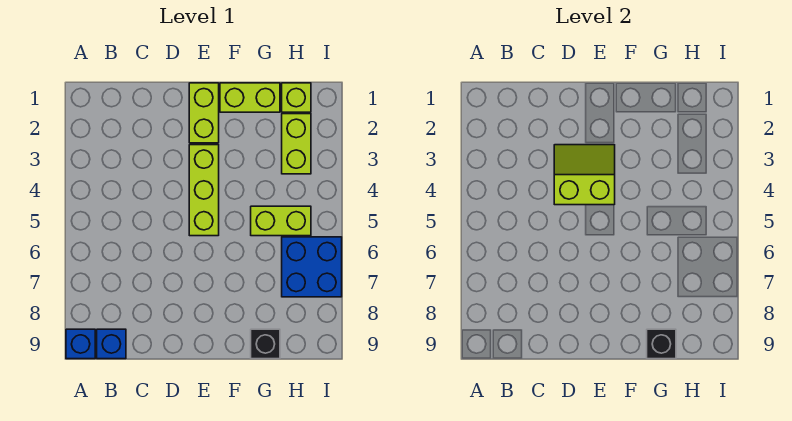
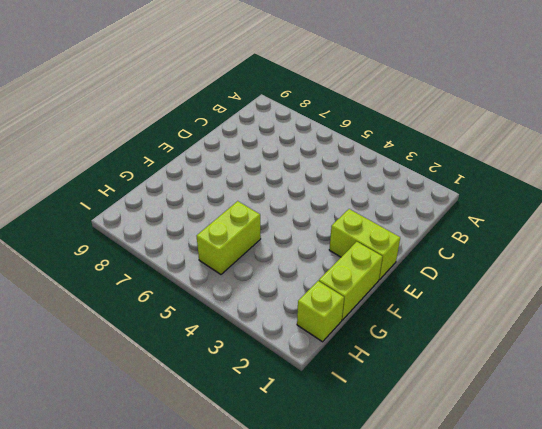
none -> blue brick A9 level 1
none -> blue brick B9 level 1
none -> lime brick E3:E5 level 1

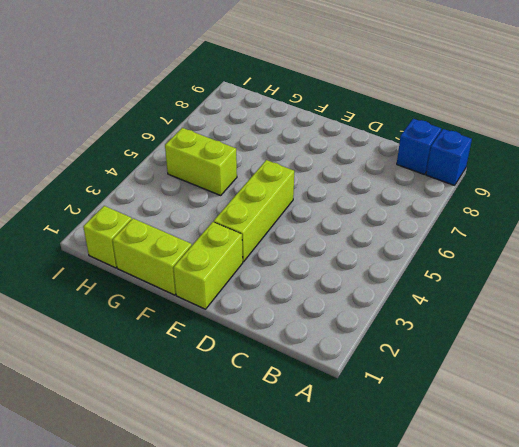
none -> black brick G9 level 1
none -> lime brick H2:H3 level 1
none -> blue brick H6:I7 level 1

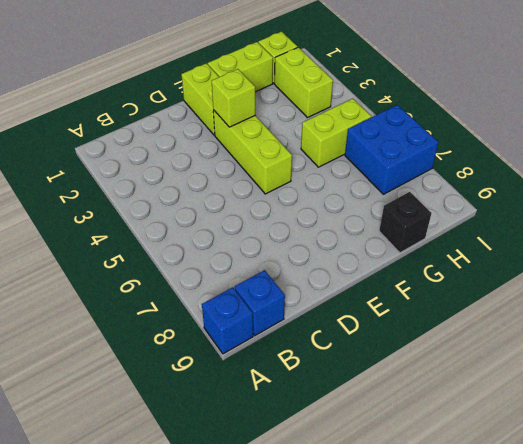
lime brick E3 level 2 -> lime slope D3:E4 level 2 top 4
none -> black brick G9 level 2

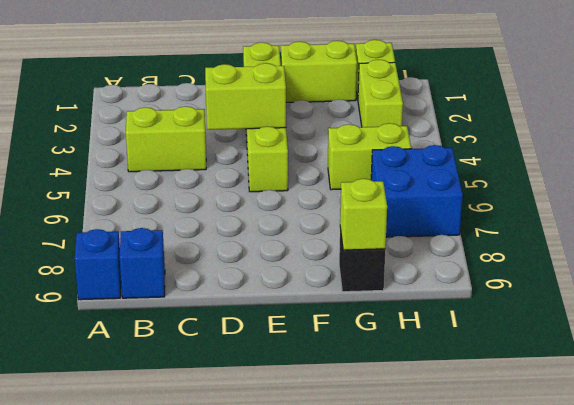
lime brick B4:C4 level 1 -> none
lime brick G9 level 2 -> black brick G9 level 2

